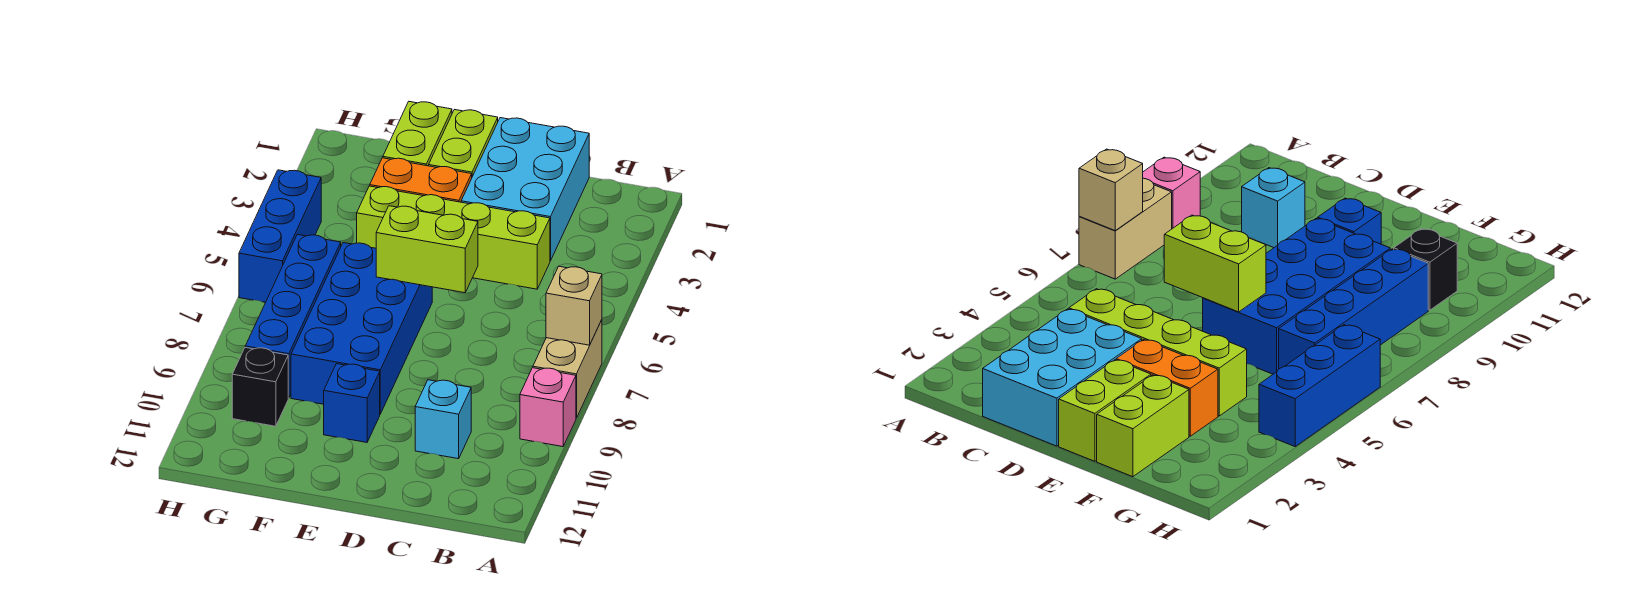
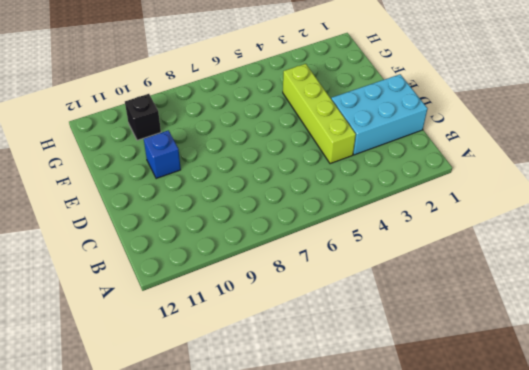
none -> tan brick A7:A8 level 1
none -> pink brick A9 level 1
none -> cyan brick C10 level 1

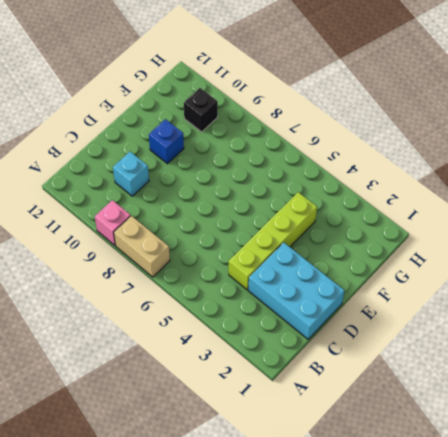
none -> lime brick E1:E2 level 1
none -> orange brick E3:F3 level 1
none -> blue brick E6:F9 level 1

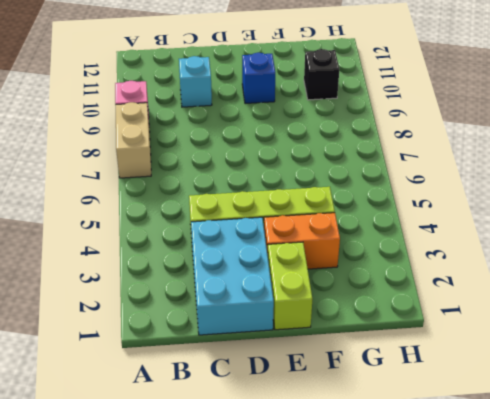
none -> blue brick E6:F9 level 1
none -> lime brick F1:F2 level 1
none -> blue brick G6:G9 level 1

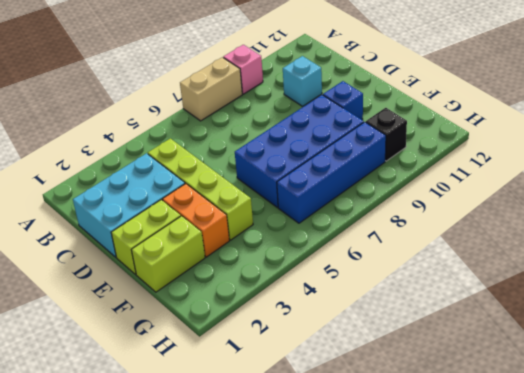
none -> blue brick H4:H6 level 1
none -> tan brick A7 level 2
none -> lime brick D6:E6 level 2

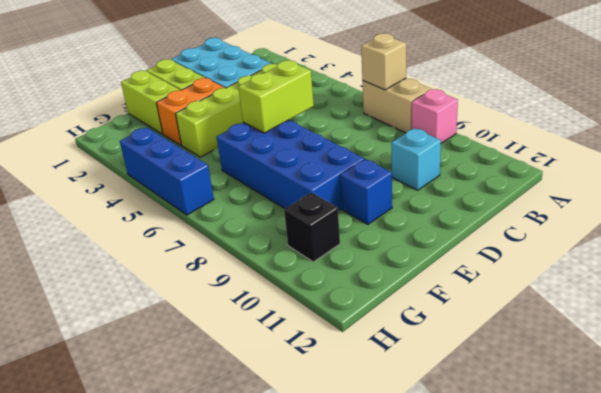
none -> blue brick G6:G9 level 1

